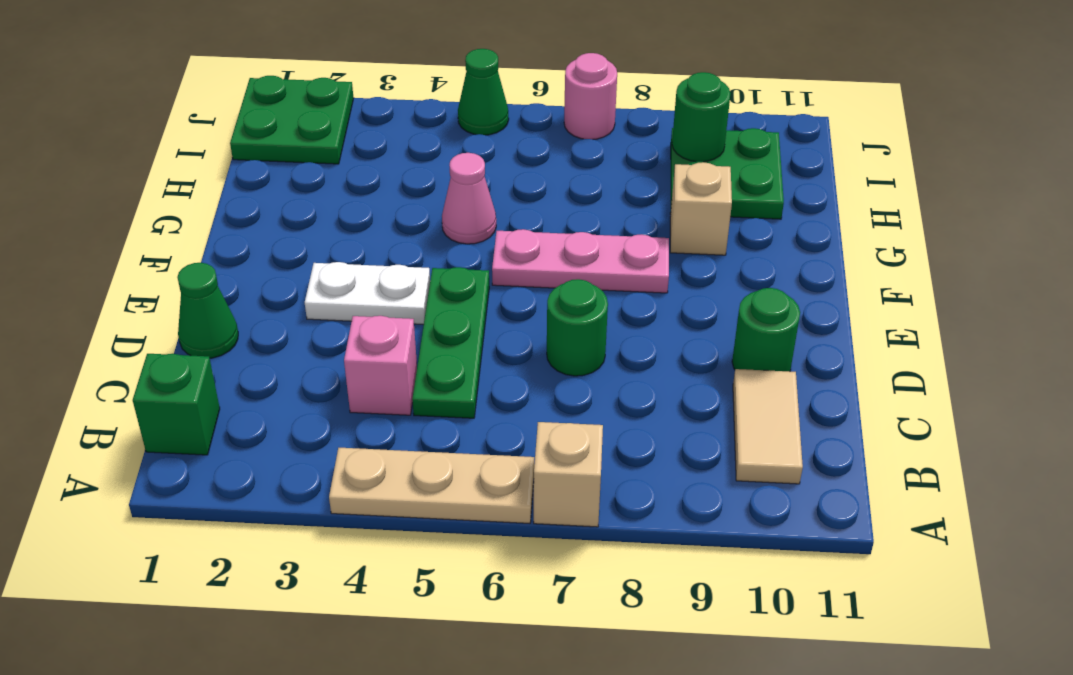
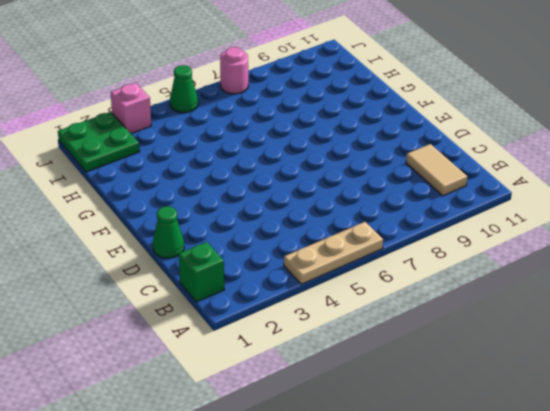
pink brick J3 level 1 -> pink brick C4 level 1
none -> tan brick A7 level 1
none -> green plate C5:E5 level 1
none -> green round brick D7 level 1

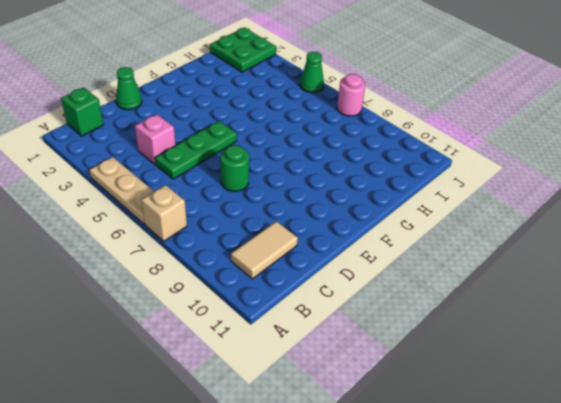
none -> green round brick D10 level 1
none -> white plate E3:E4 level 1
none -> pink plate F6:F8 level 1

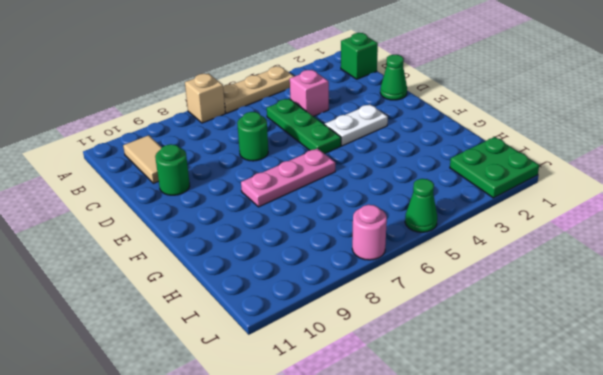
none -> pink cone G5 level 1
none -> tan brick G9 level 1
none -> green plate H9:I10 level 1

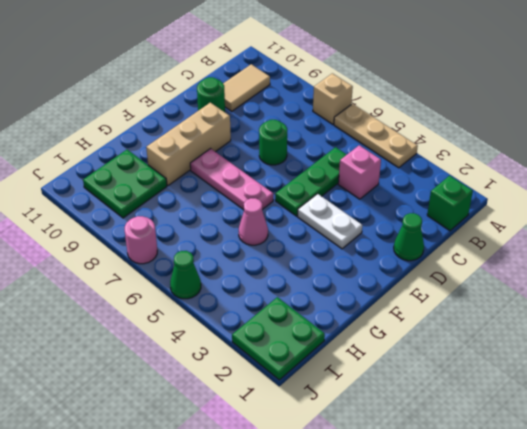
tan brick E9:G9 level 1 -> tan brick G9 level 1
none -> green round brick I9 level 2

